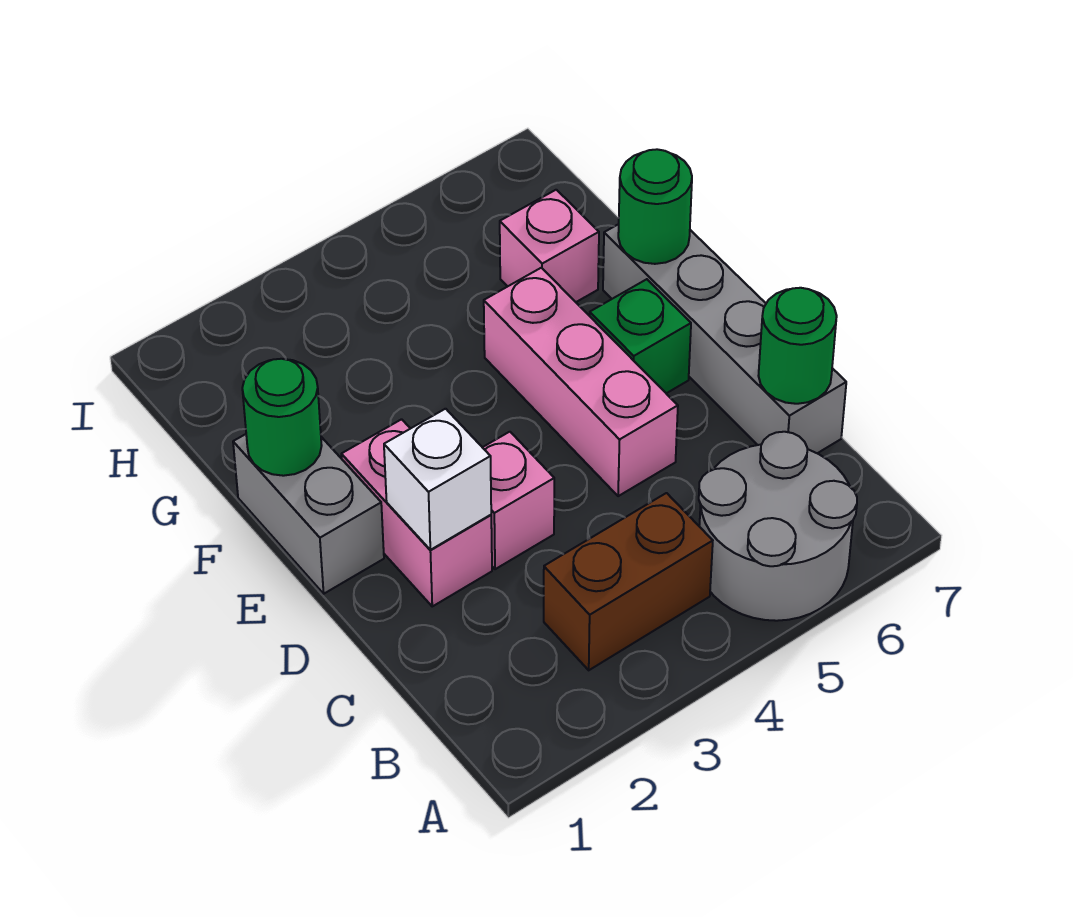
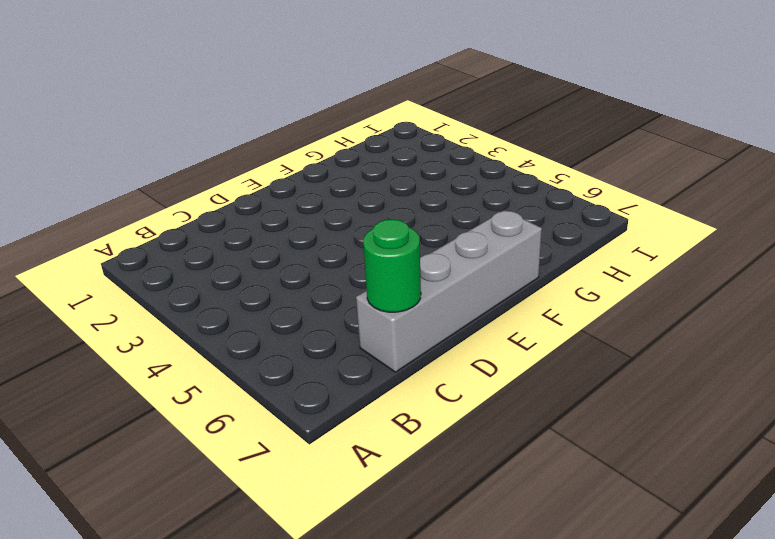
none -> grey round brick A5:B6 level 1
none -> brown brick B3:B4 level 1
none -> pink brick D2:E2 level 1

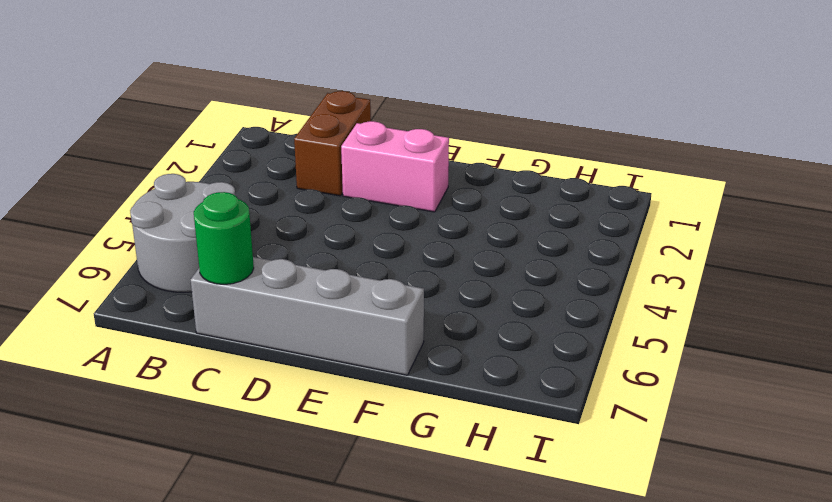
brown brick C1:C2 level 1 -> brown brick B3:B4 level 1
none -> pink brick D3 level 1
none -> pink brick D5:F5 level 1
none -> grey brick E1:F1 level 1

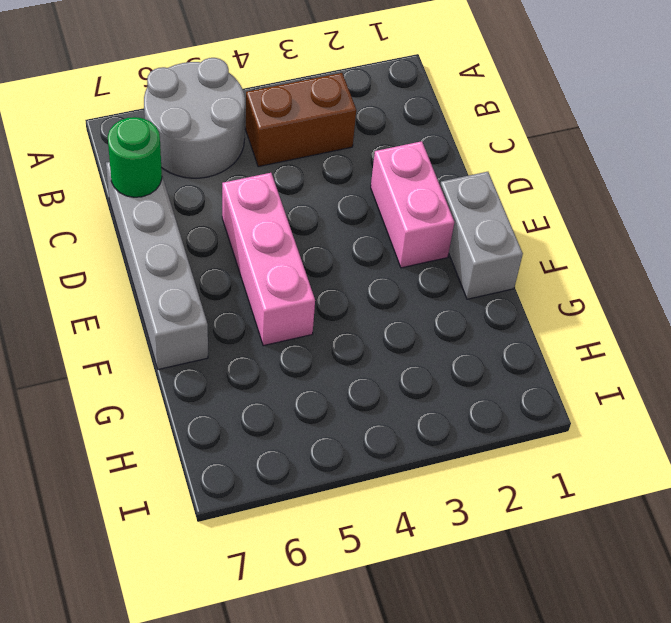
none -> pink brick D3 level 1
none -> green brick E6 level 1
none -> pink brick G6 level 1

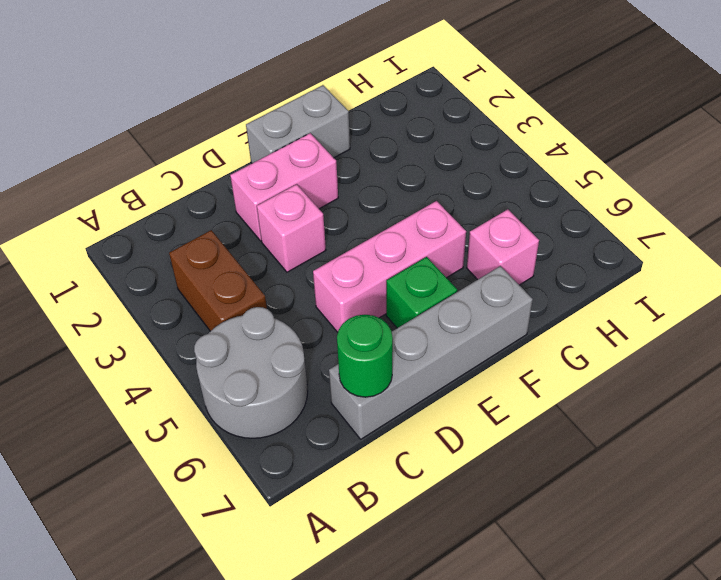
none -> white brick D2 level 2
none -> green round brick F1 level 2
none -> green round brick F7 level 2

